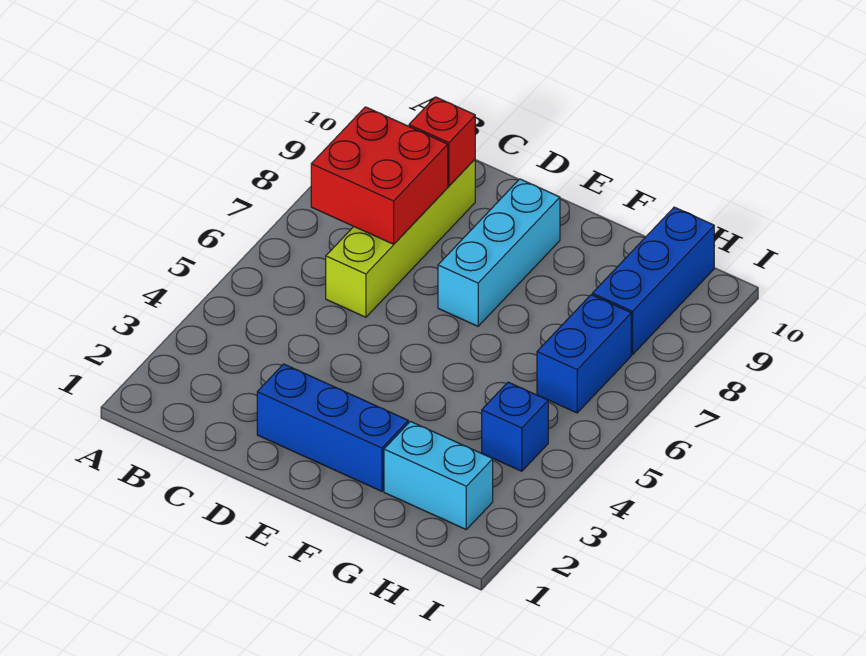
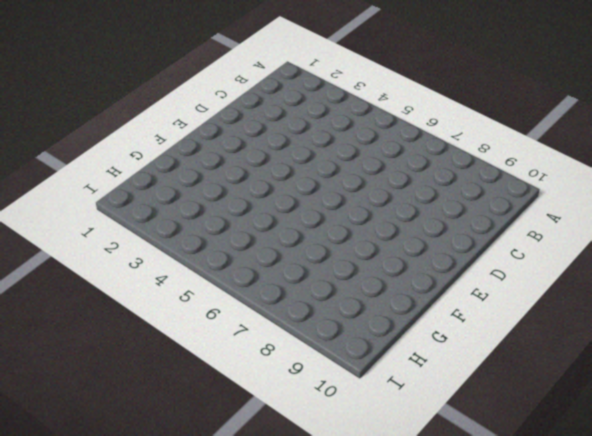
none -> lime brick C6:C9 level 1
none -> blue brick D2:F2 level 1

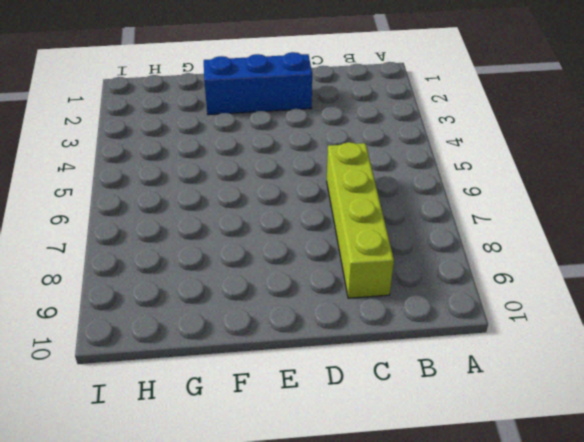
none -> cyan brick E7:E9 level 1
none -> cyan brick G2:H2 level 1

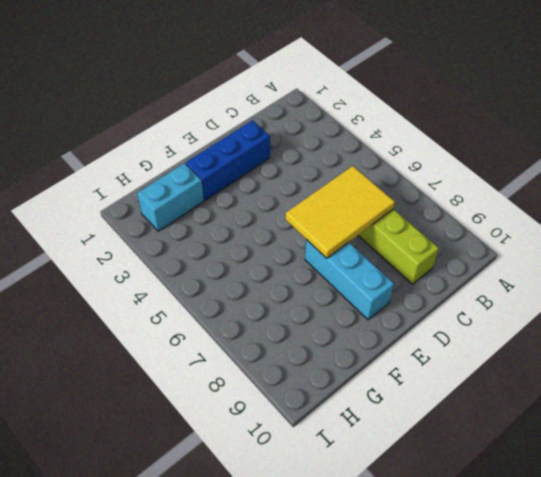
yellow tile C6:E7 level 2 -> red brick B7:C8 level 2
none -> blue brick H4 level 1
none -> blue brick H6:H7 level 1

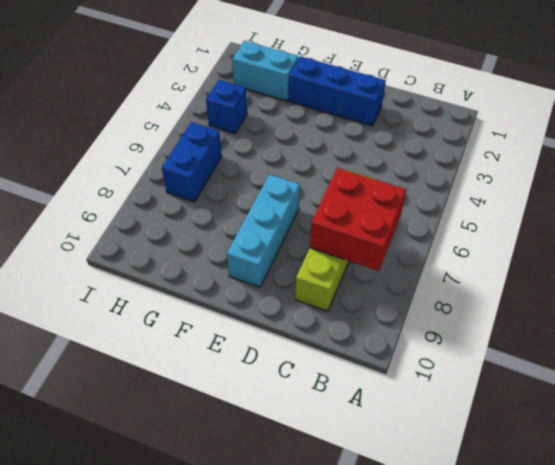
none -> blue brick H8:H10 level 1
none -> red brick C9 level 2

